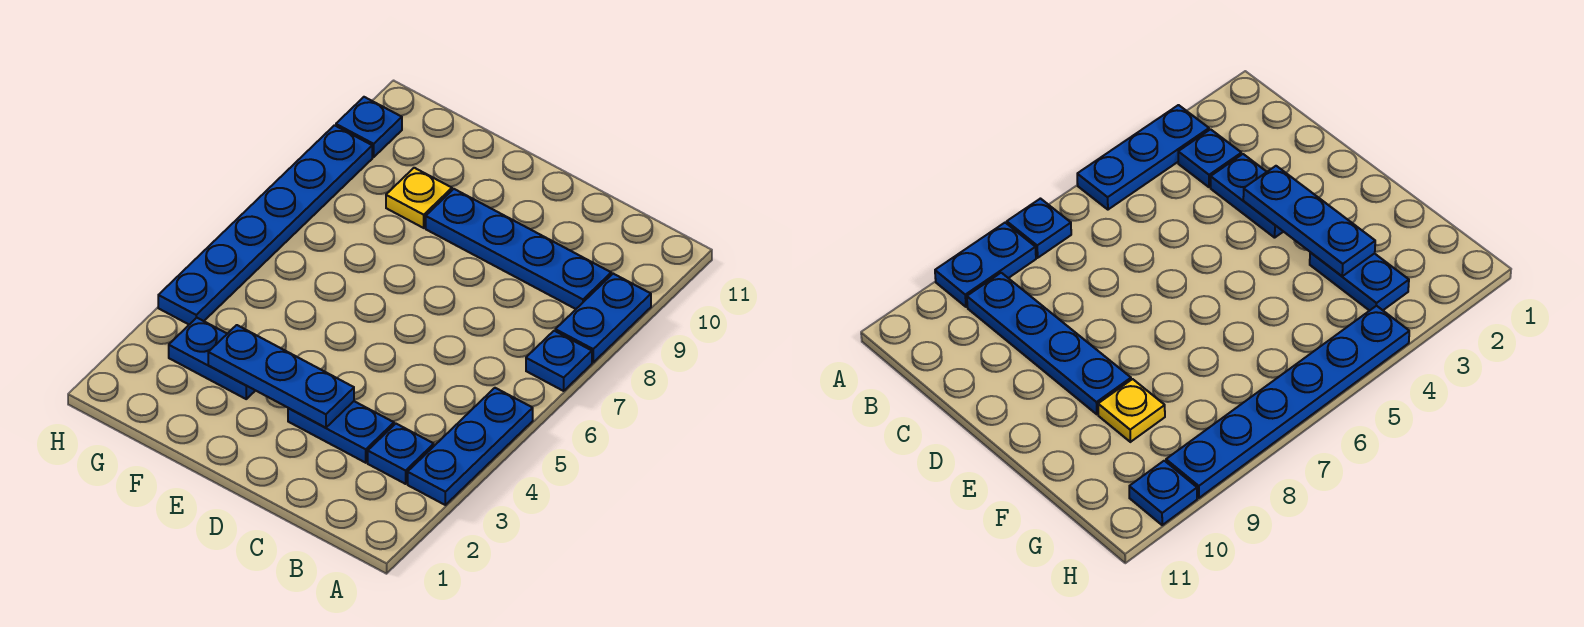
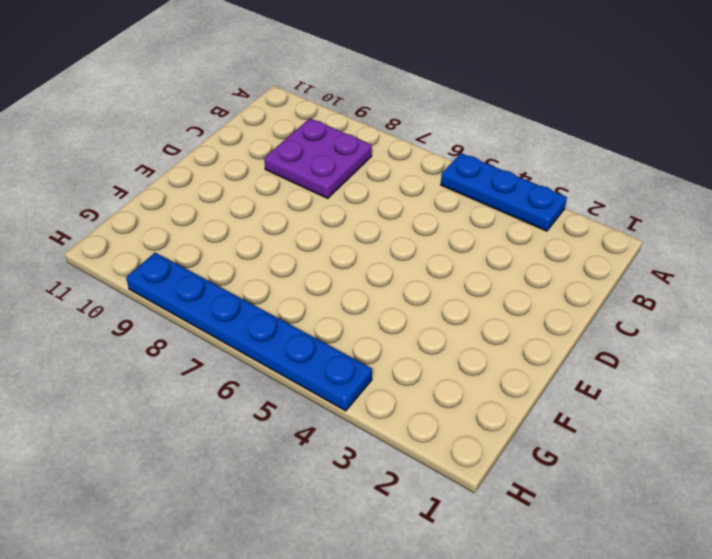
purple plate B8:C9 level 1 -> blue plate B9:E9 level 1
none -> blue plate A7 level 1
none -> blue plate A8:A9 level 1

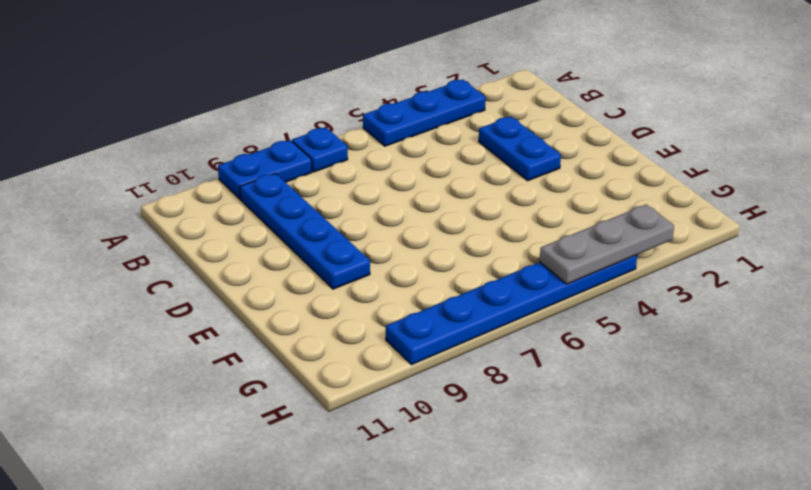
grey plate H3:H5 level 2 -> none
none -> blue plate B3 level 1
none -> blue plate F3:G3 level 1

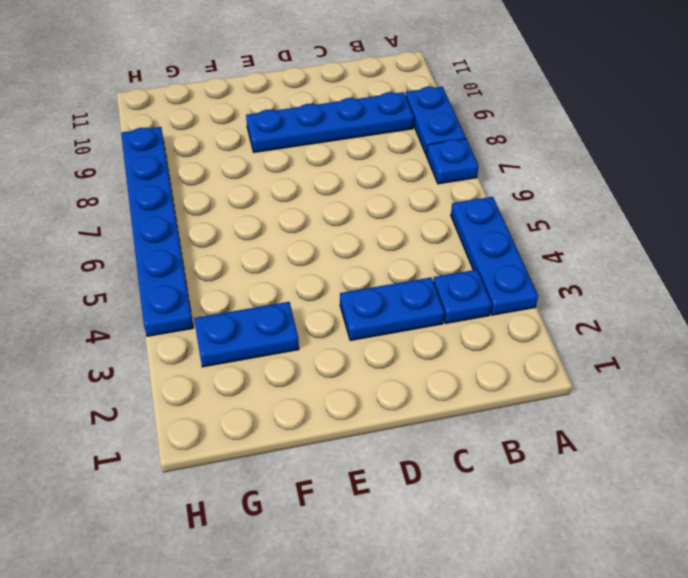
none -> yellow plate F9 level 1
none -> blue plate H10 level 1

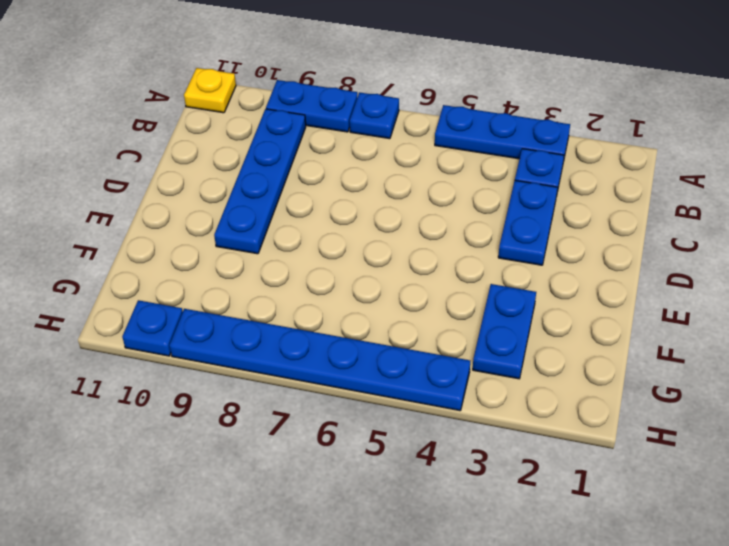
yellow plate A11 level 1 -> yellow plate F9 level 1
none -> blue plate D3:F3 level 2

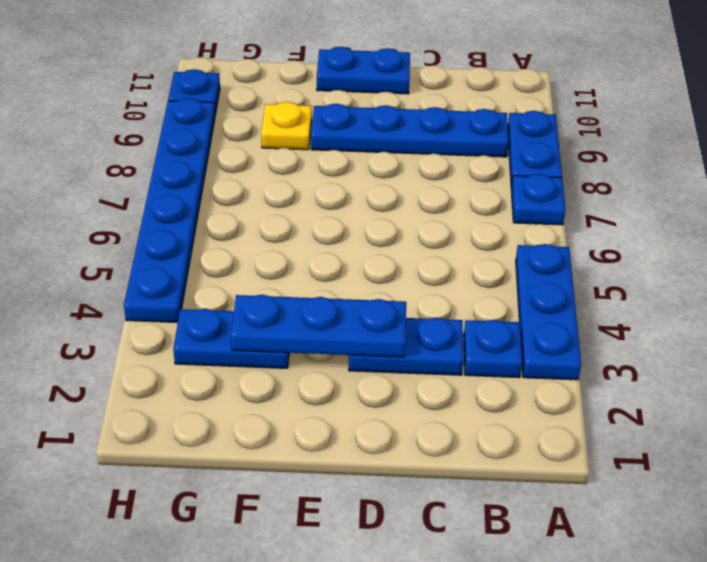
blue plate D11:E11 level 1 -> none

